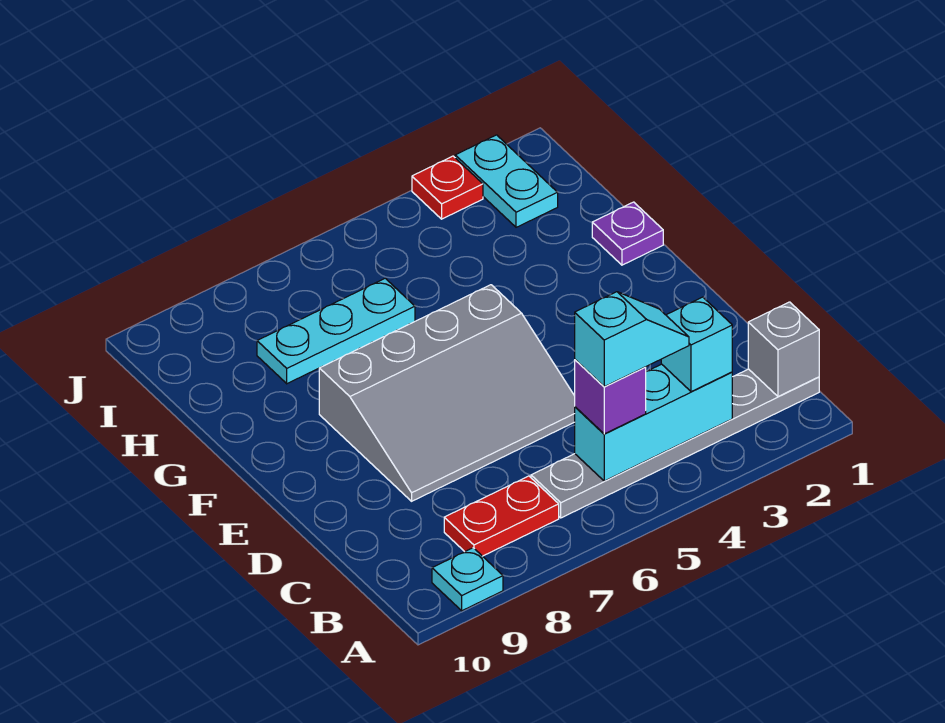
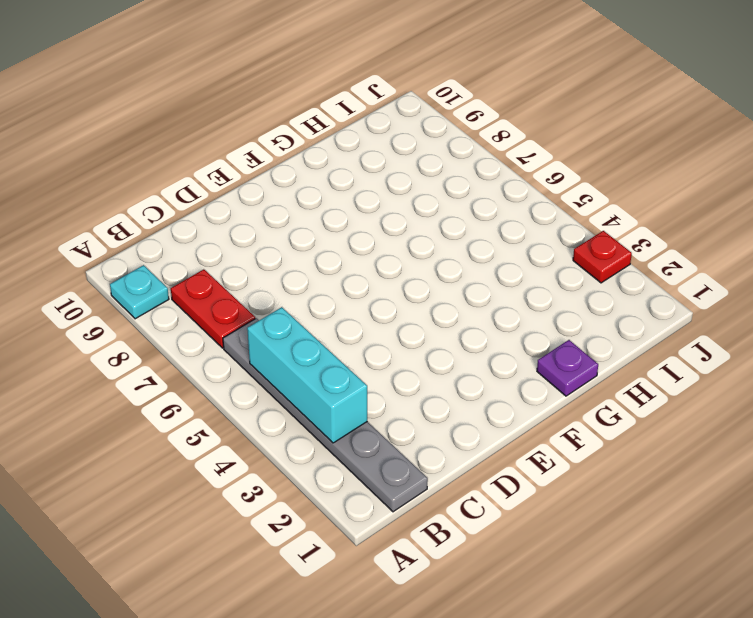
none -> grey slope D5:F8 level 1 top F
none -> cyan plate H6:H8 level 1
none -> cyan plate I2:J2 level 1

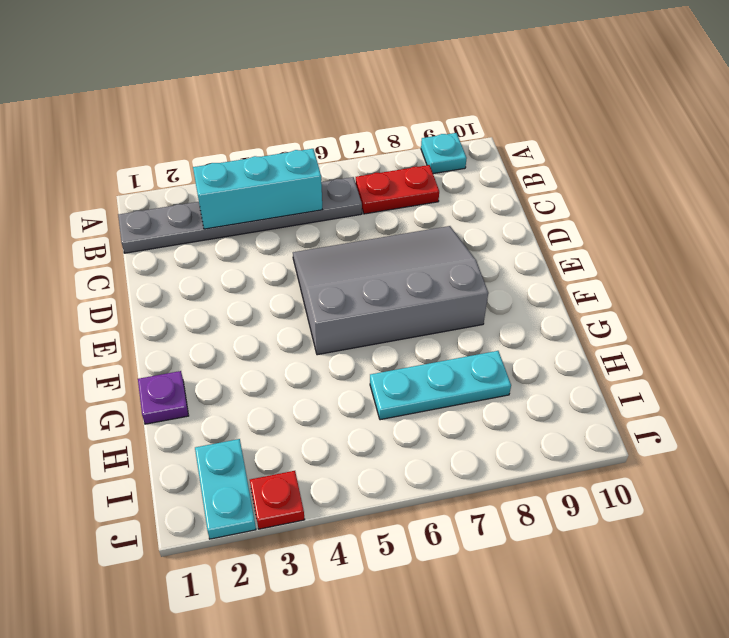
none -> grey brick B1 level 2
none -> cyan brick B3 level 3
none -> purple brick B5 level 3

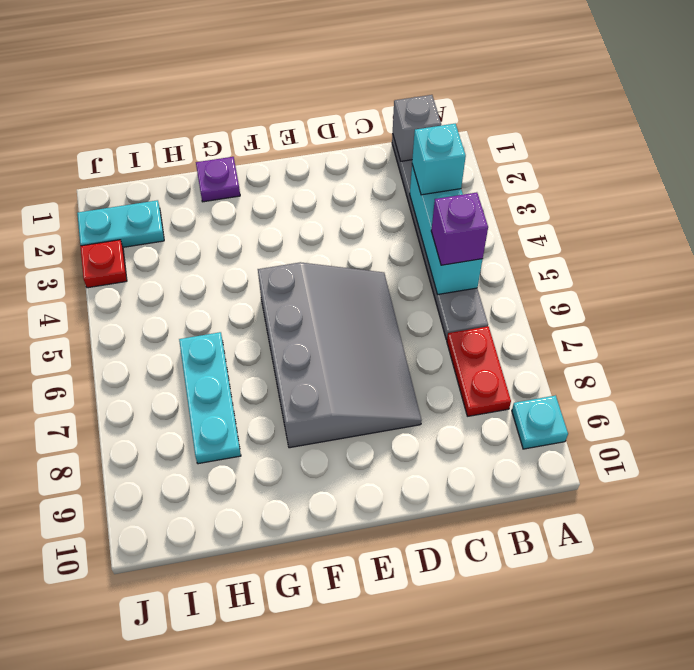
none -> cyan slope B4:B5 level 4 top 5

